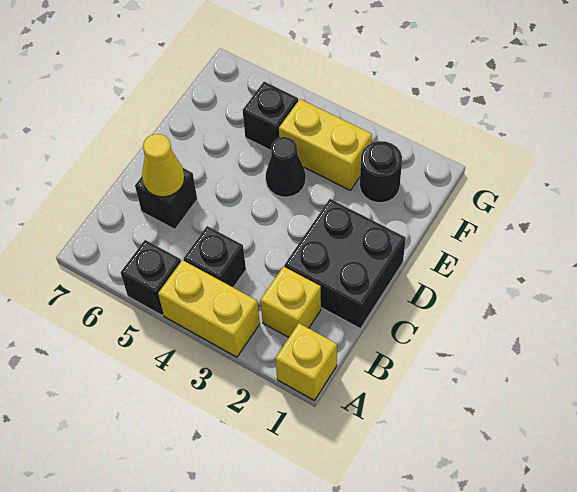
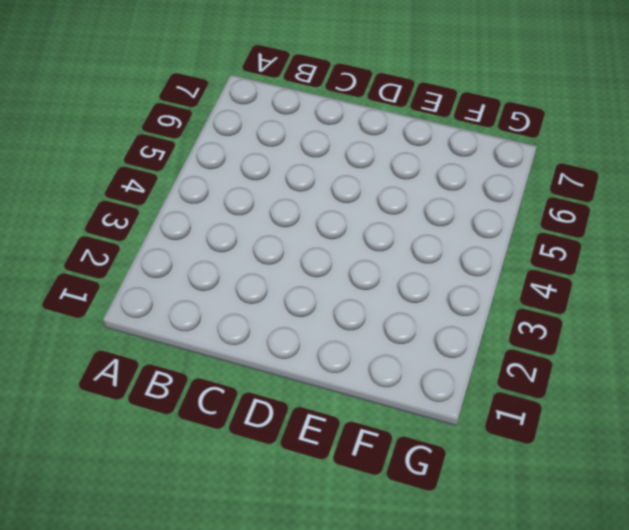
none -> yellow brick A1 level 1
none -> yellow brick A3:A4 level 1
none -> black brick A5 level 1

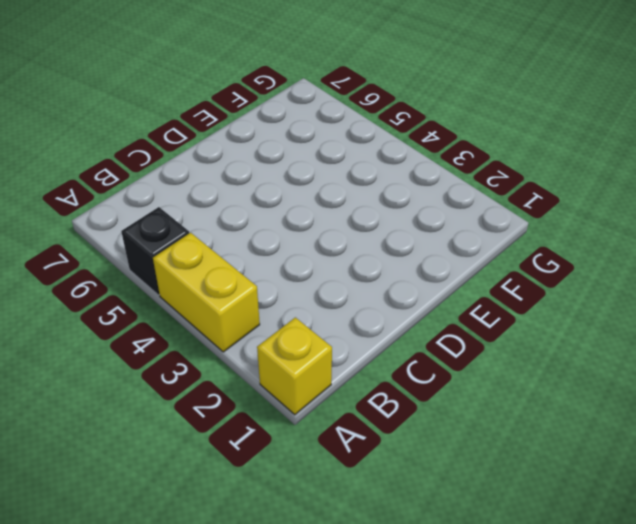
none -> yellow brick B2 level 1
none -> black brick B4 level 1
none -> black brick C1:D2 level 1

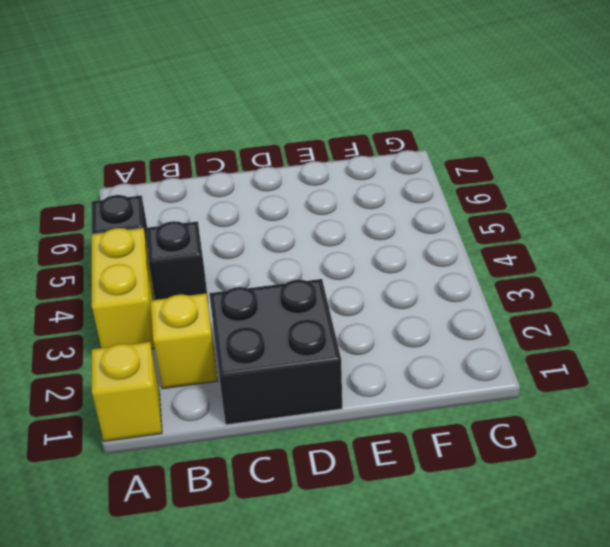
none -> black brick C6 level 1
none -> black cone E4 level 1
none -> black round brick F2 level 1

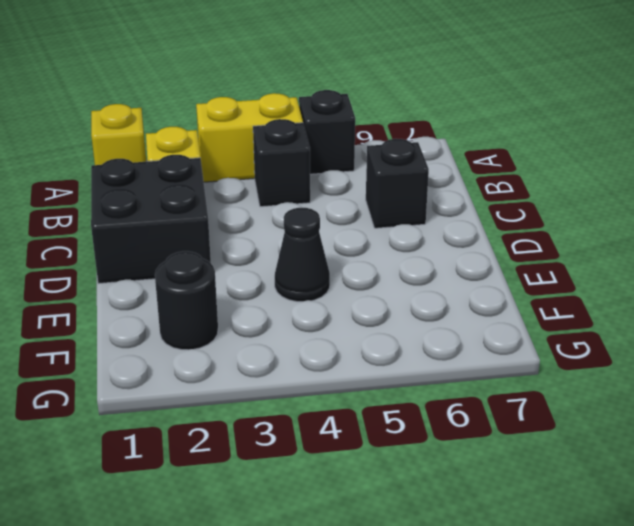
none -> yellow brick F3:F4 level 1
none -> black brick F5 level 1
none -> yellow cone C6 level 2

